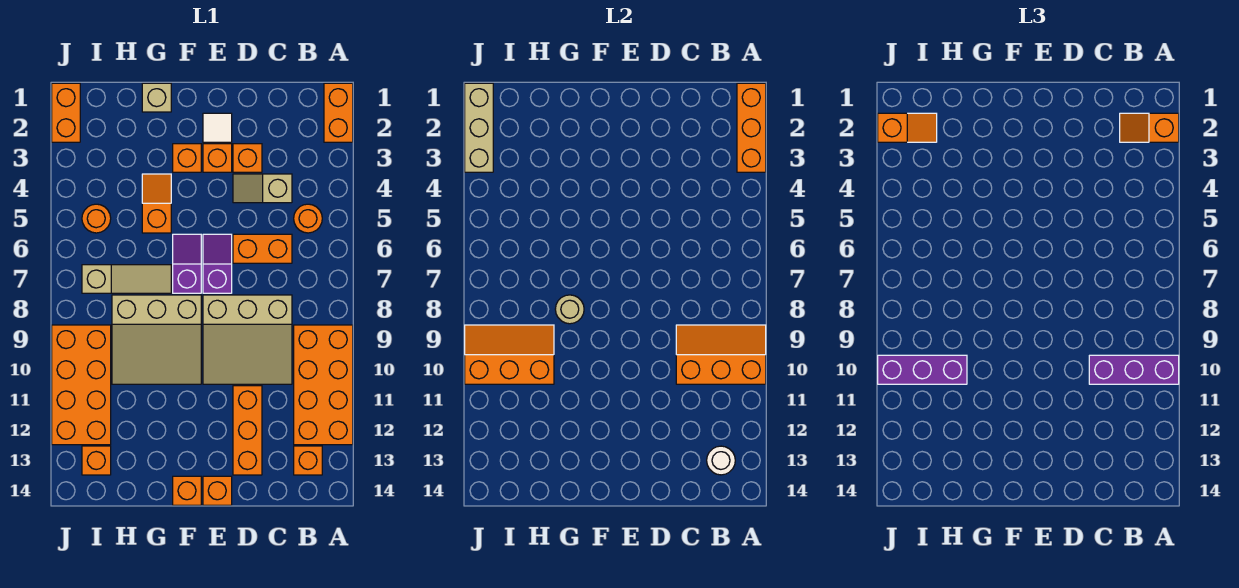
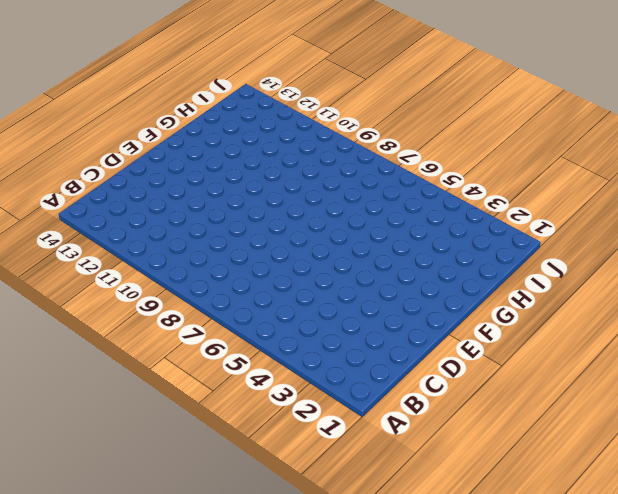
none -> orange brick A1:A2 level 1
none -> orange brick A9:B12 level 1
none -> orange round brick B5 level 1
none -> orange brick B13 level 1

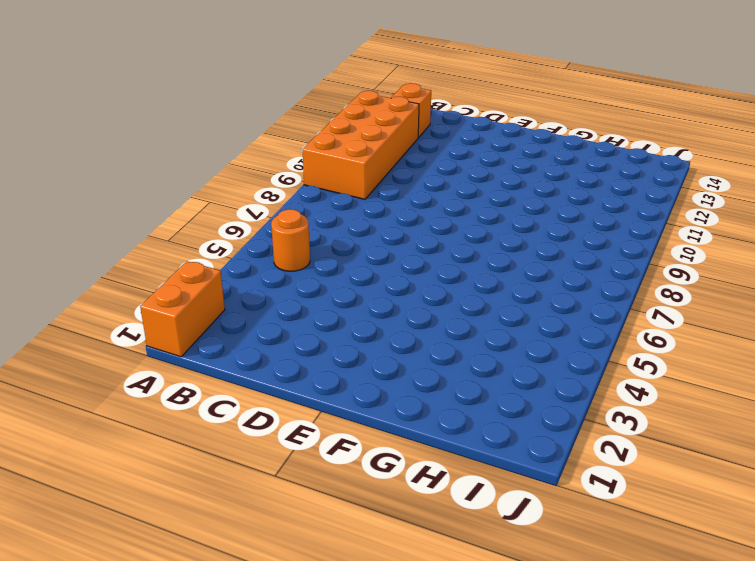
none -> tan slope C4:D4 level 1 top C
none -> orange brick C6:D6 level 1
none -> tan slope C8:E10 level 1 top 8
none -> orange brick D3 level 1

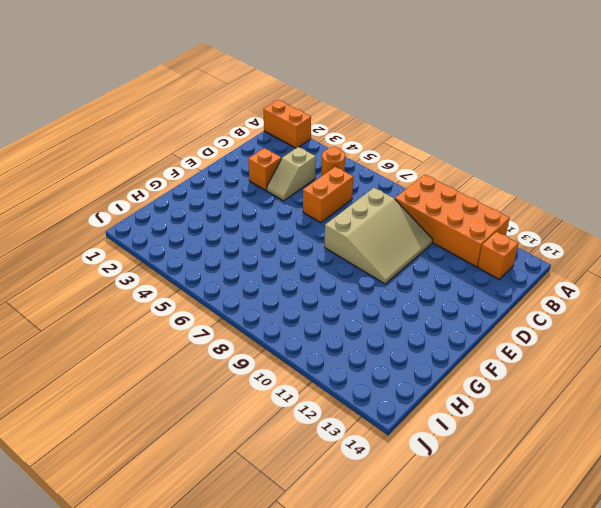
none -> orange brick D11:D13 level 1
none -> white tile E2 level 1
none -> orange brick E3 level 1
none -> purple slope E6:E7 level 1 top 7

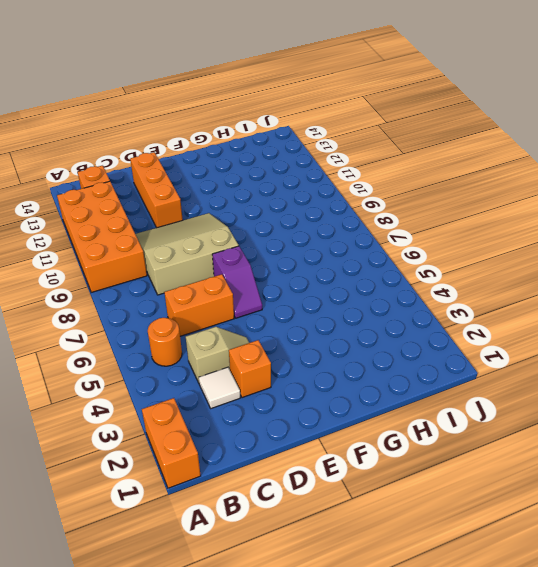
white tile C3 level 1 -> white tile E2 level 1
none -> orange brick E3 level 1
none -> orange brick E14 level 1
none -> orange brick F3 level 1
none -> purple slope F6:F7 level 1 top 7

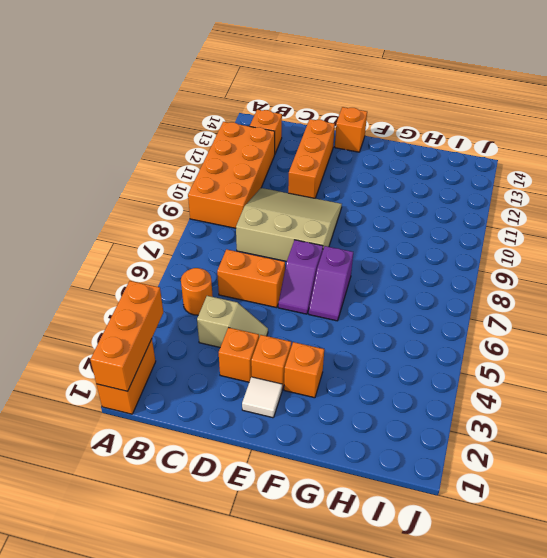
none -> tan slope F8:H10 level 1 top 8
none -> orange brick F14 level 1
none -> tan brick G1 level 1
none -> orange slope G4:G5 level 1 top 5

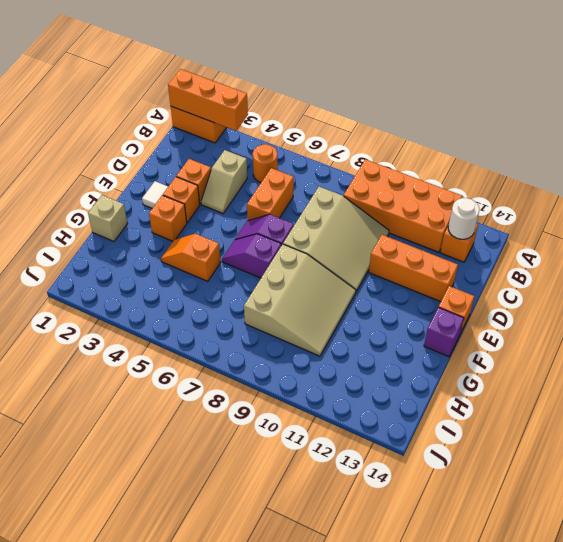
purple brick F14 level 1 -> orange brick F14 level 1
none -> tan slope G7:I7 level 1 top I
none -> orange round brick I5 level 1
none -> orange brick I9:J12 level 1
none -> orange brick I13 level 1

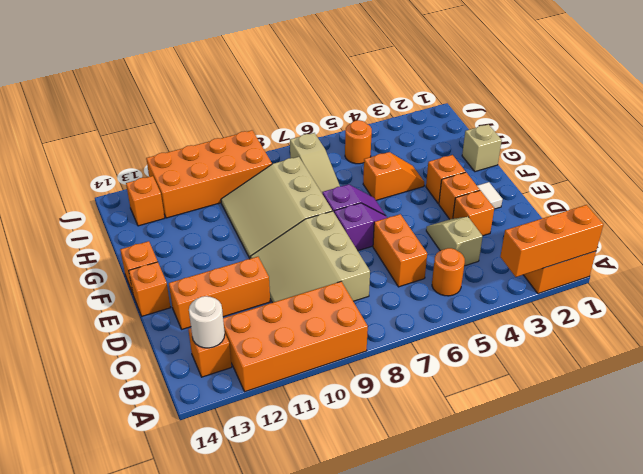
none -> orange brick J1:J2 level 1
none -> orange slope A9:C10 level 2 top 10
none -> tan round brick G8 level 2
none -> orange slope H9:J10 level 2 top 10

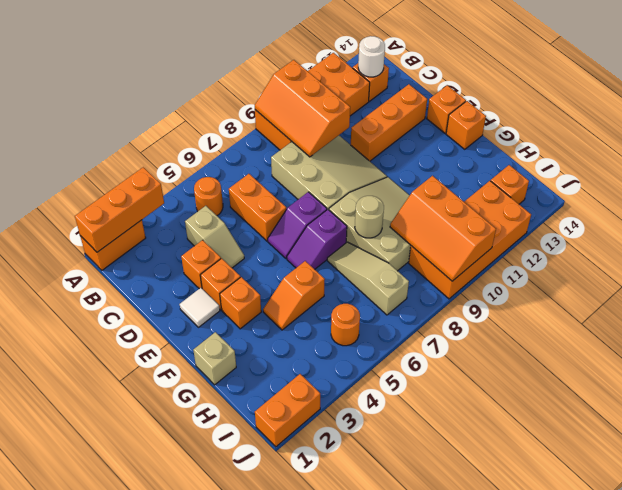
none -> tan brick J1:J3 level 2
none -> orange slope A2:B2 level 3 top A
none -> purple brick A10:C10 level 3
none -> purple brick H10:J10 level 3

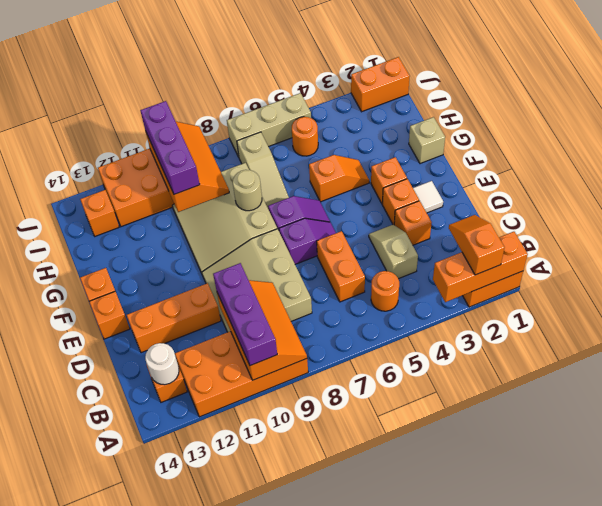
tan brick J5:J7 level 1 -> tan brick J1:J3 level 2
none -> orange slope I2:J2 level 3 top J

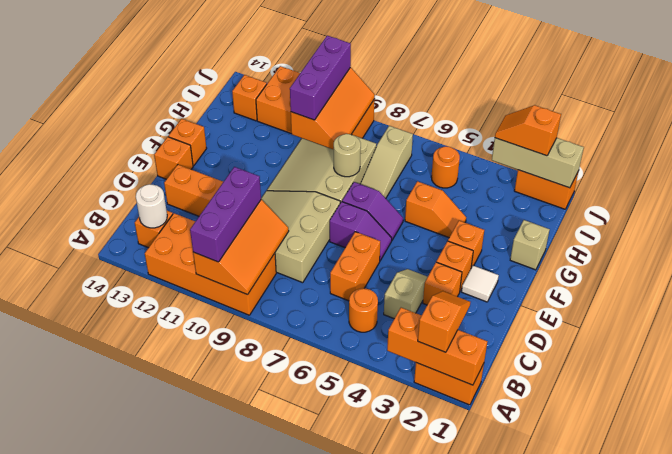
orange slope J2:J3 level 3 top 2 -> orange slope I2:J2 level 3 top J

